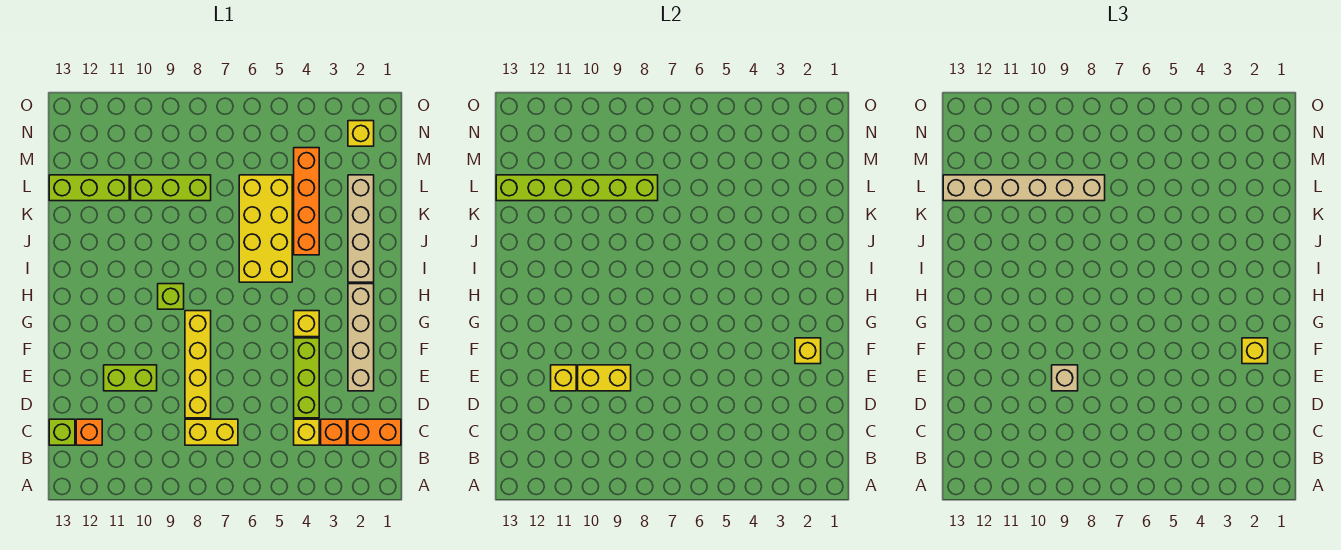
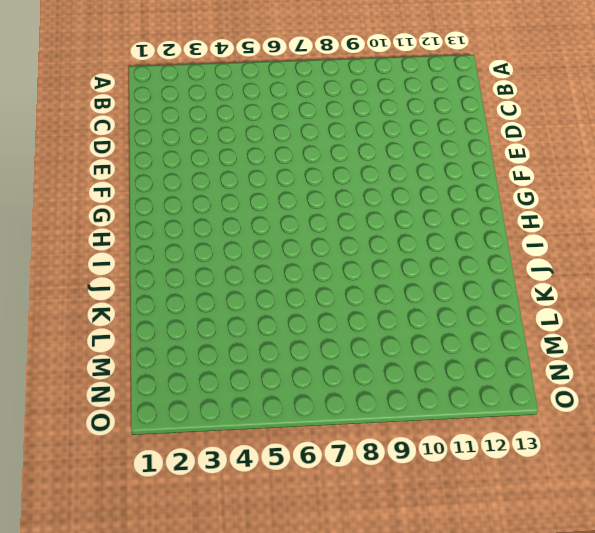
none -> orange brick C1:C2 level 1
none -> orange brick C3 level 1
none -> yellow brick C4 level 1

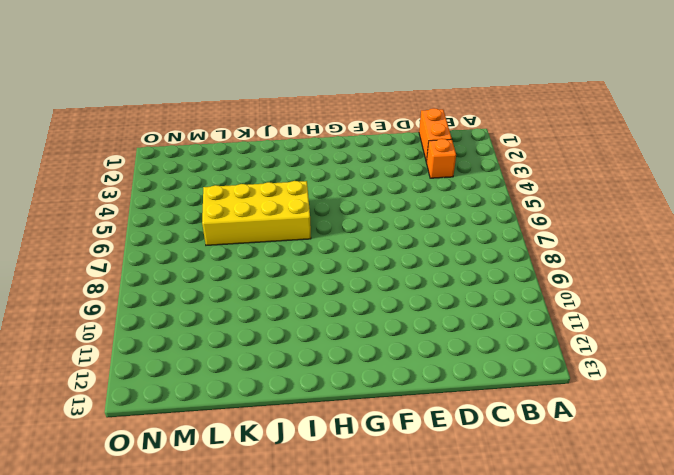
none -> yellow brick C4 level 1
none -> yellow brick C7:C8 level 1
none -> orange brick C12 level 1

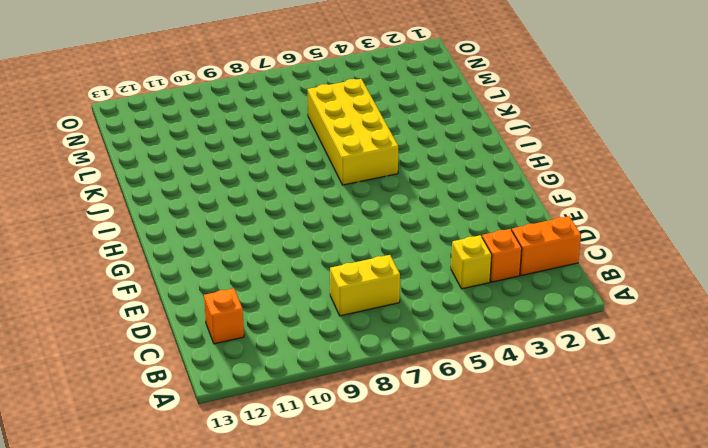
none -> lime brick C13 level 1
none -> lime brick D4:F4 level 1
none -> yellow brick D8:G8 level 1

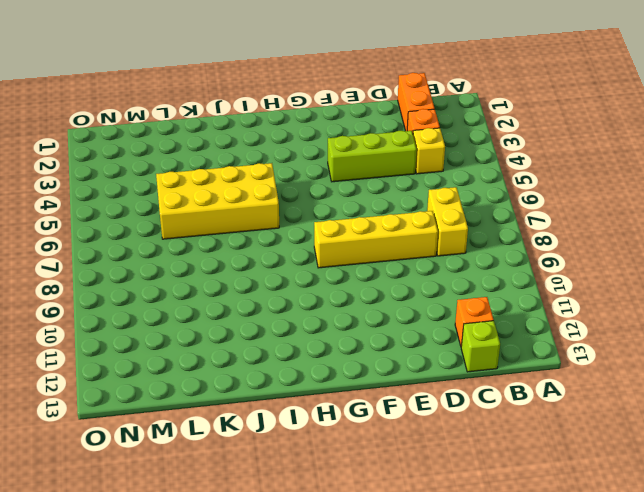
none -> tan brick E2:H2 level 1
none -> lime brick E10:E11 level 1
none -> yellow brick G4 level 1

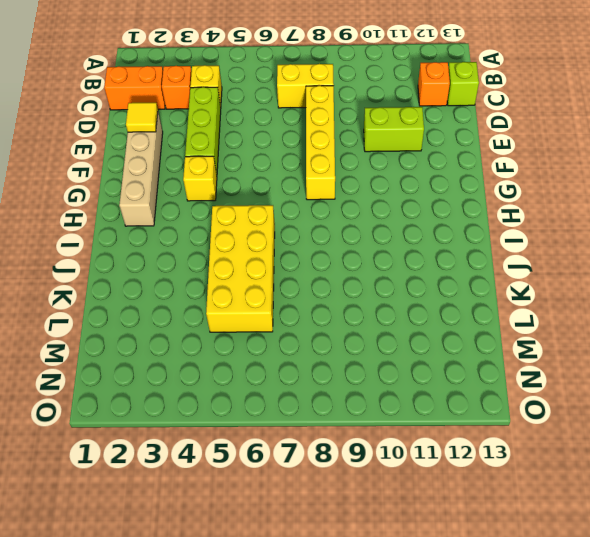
yellow tile E2 level 2 -> none
none -> lime brick H9 level 1
none -> tan brick I2:L2 level 1
none -> orange brick J4:M4 level 1

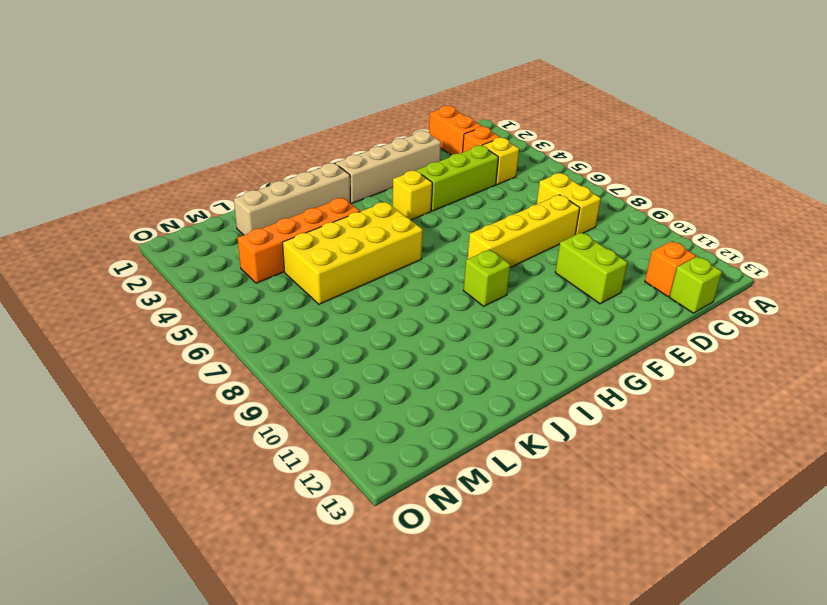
none -> lime brick L8:L10 level 1
none -> lime brick L11:L13 level 1
none -> yellow brick N2 level 1

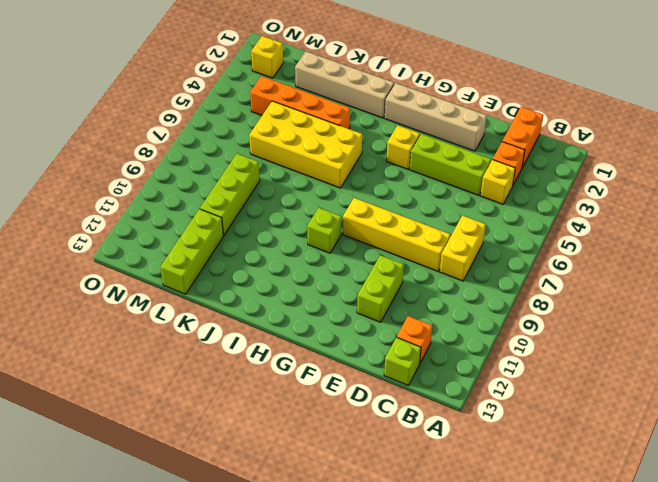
none -> yellow brick E9:E10 level 2
none -> yellow brick E11 level 2
none -> yellow brick F2 level 2

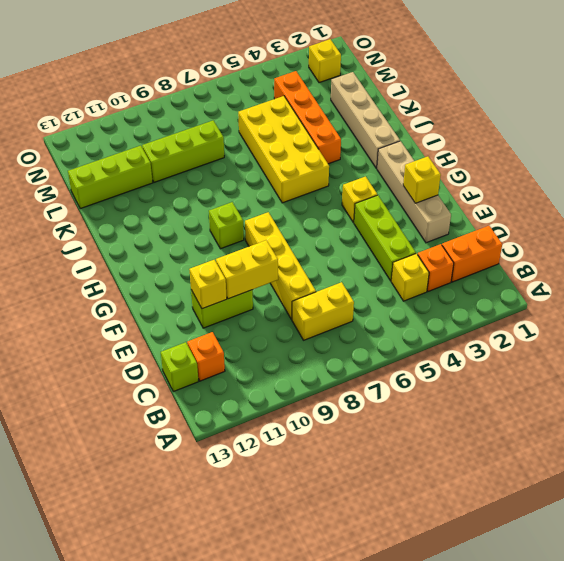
none -> lime brick L8:L13 level 2
none -> tan brick E9 level 3
none -> yellow brick F2 level 3

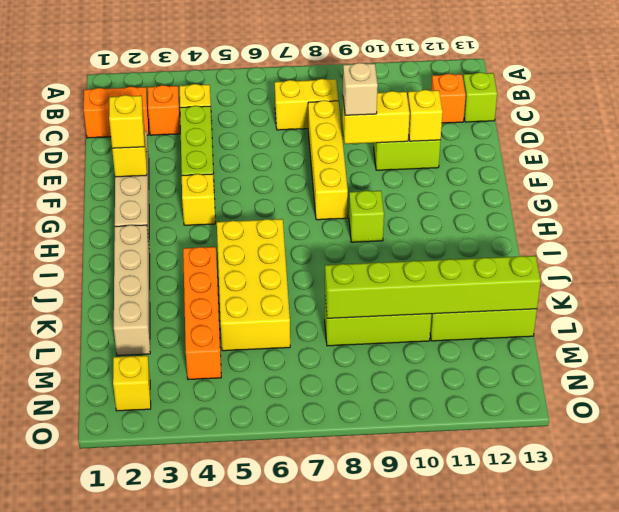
none -> tan brick L8:L13 level 3

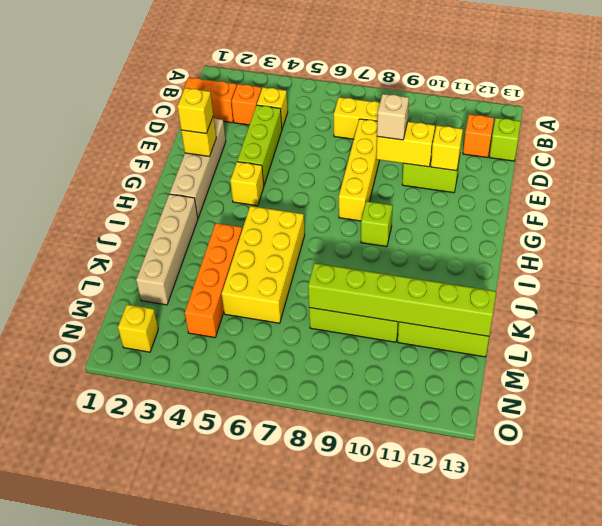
none -> tan brick L8:L13 level 3

